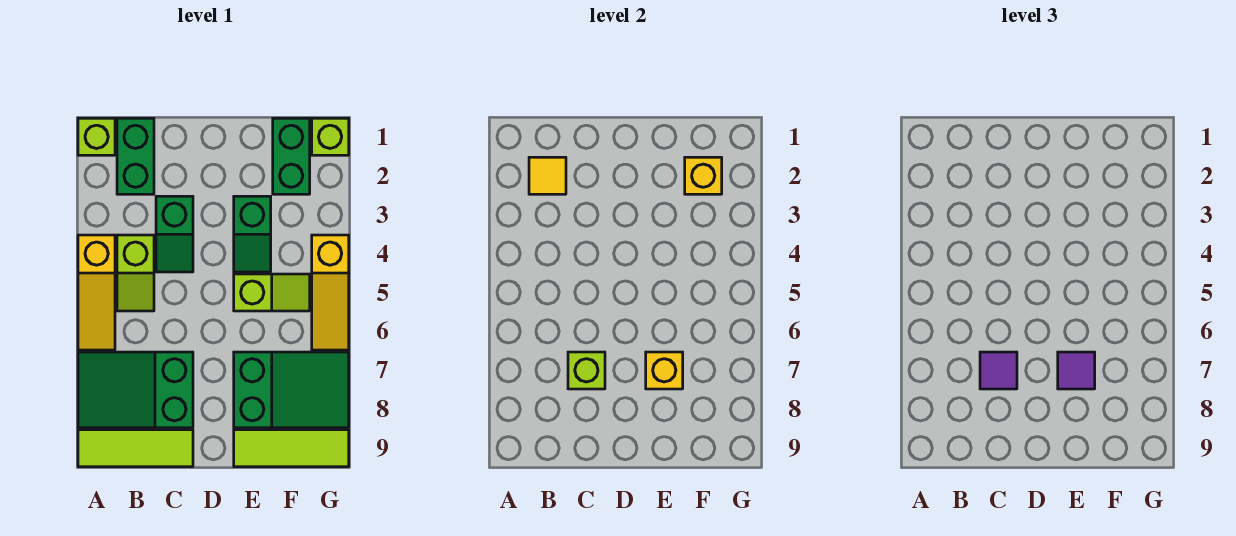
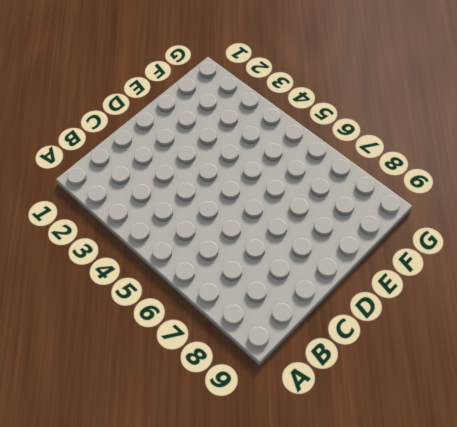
none -> lime brick A1 level 1
none -> yellow slope A4:A6 level 1 top 4
none -> green slope A7:C8 level 1 top C

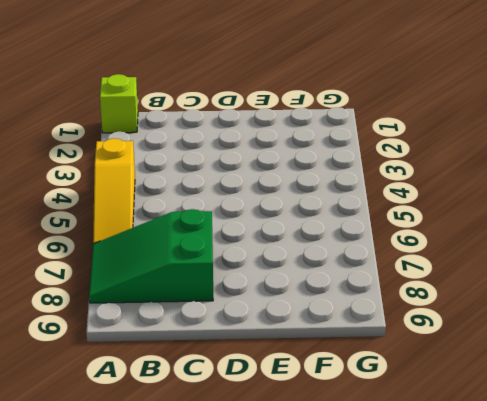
none -> lime tile A9:C9 level 1
none -> green brick B1:B2 level 1
none -> lime slope B4:B5 level 1 top 4

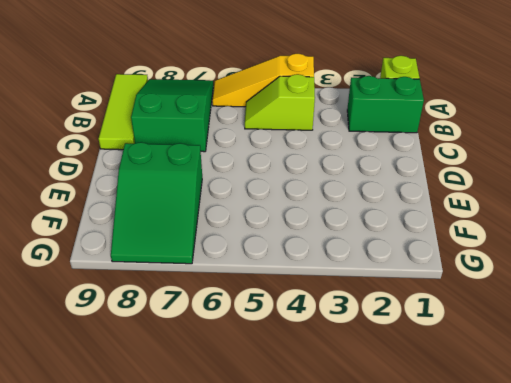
none -> green slope C3:C4 level 1 top 3
none -> green slope E3:E4 level 1 top 3
none -> lime slope E5:F5 level 1 top E

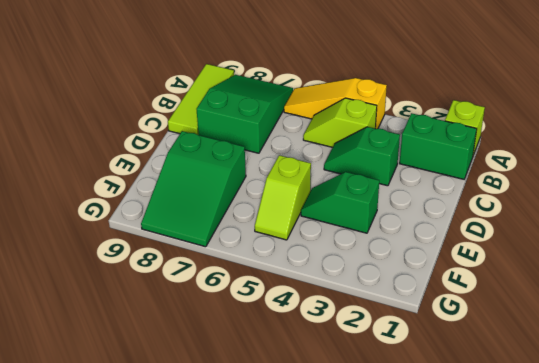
none -> lime tile E9:G9 level 1
none -> green brick F1:F2 level 1
none -> lime brick G1 level 1

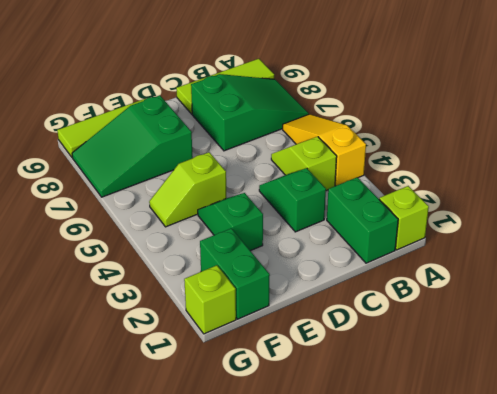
none -> yellow slope G4:G6 level 1 top 4
none -> yellow tile B2 level 2
none -> lime brick C7 level 2

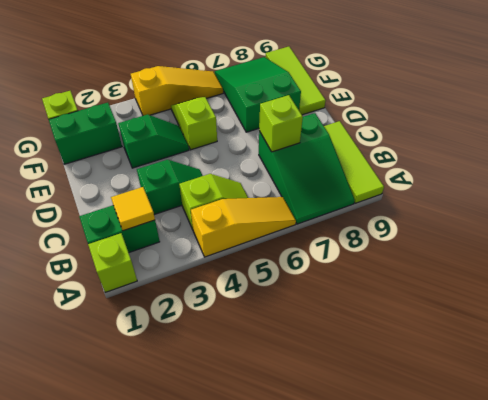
none -> yellow brick E7 level 2
none -> yellow brick F2 level 2
none -> purple tile C7 level 3

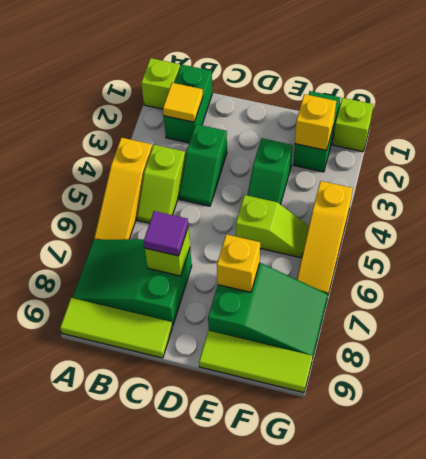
none -> purple tile E7 level 3

